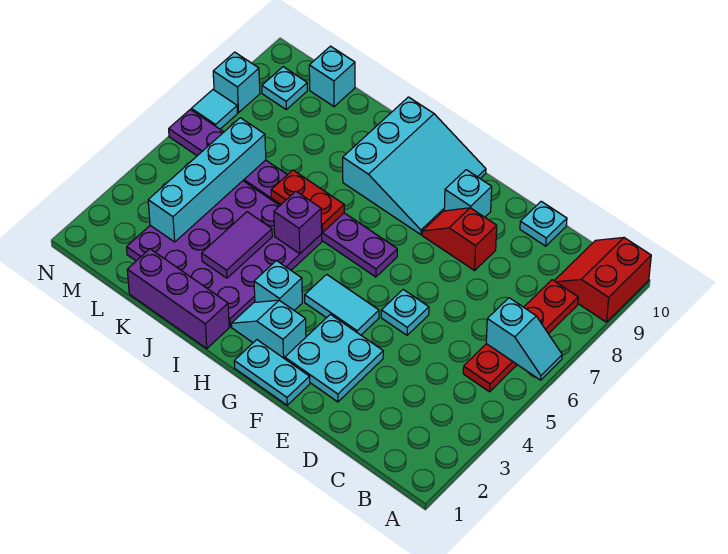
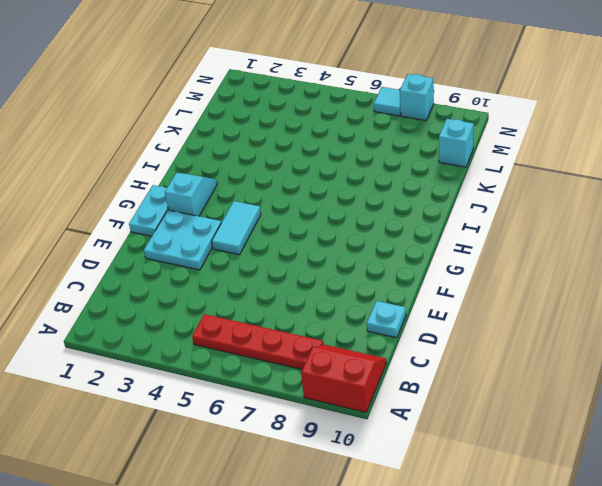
none -> cyan plate E5 level 1
none -> red slope E8:F8 level 1 top E
none -> cyan brick F9 level 1

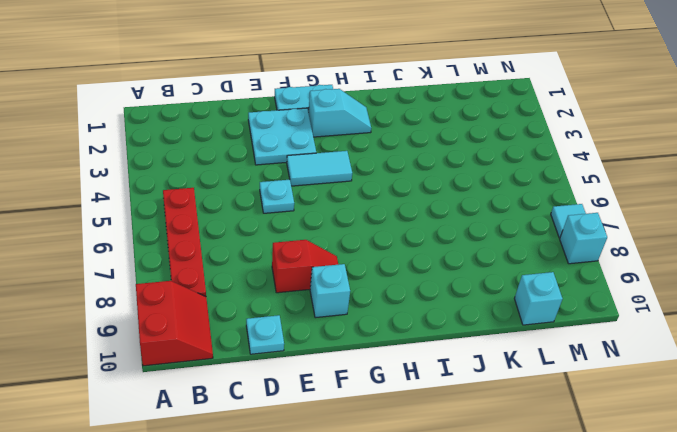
none -> purple plate G6:N6 level 1
none -> cyan slope G8:I10 level 1 top I
none -> cyan brick H3 level 1

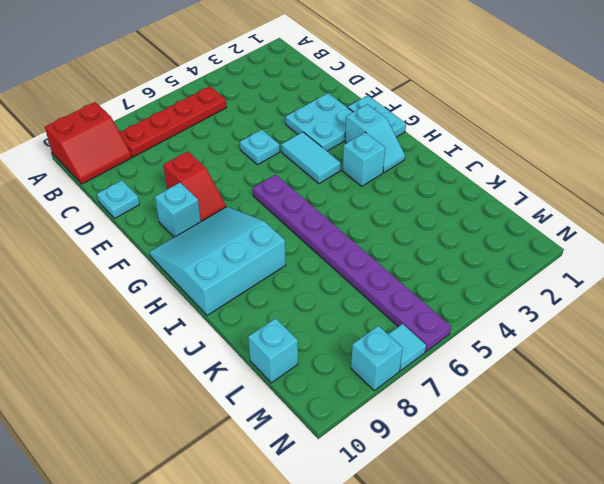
none -> purple brick I1:K1 level 1
none -> purple plate I2:L5 level 1
none -> cyan plate M9 level 1

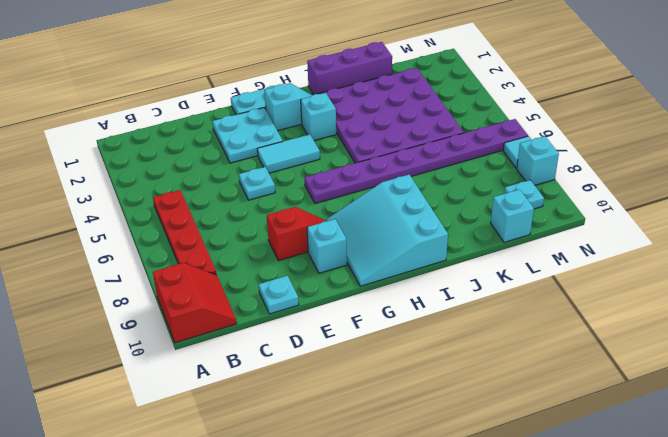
none -> cyan slope A6:B6 level 2 top B
none -> purple brick I5 level 2
none -> red plate I6:J6 level 2

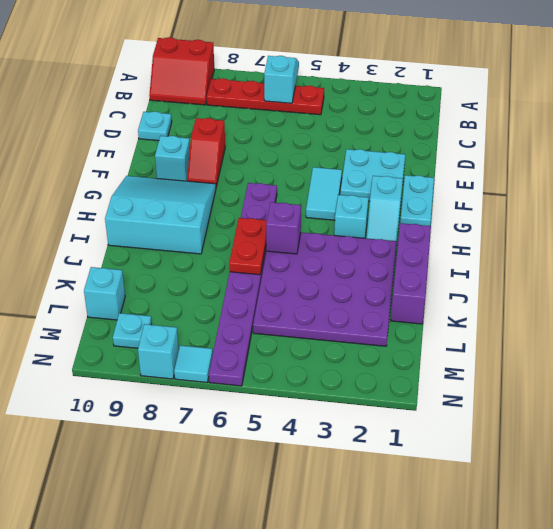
none -> cyan plate E5 level 1
none -> purple tile J3:J4 level 2
none -> cyan brick L3:L6 level 2

